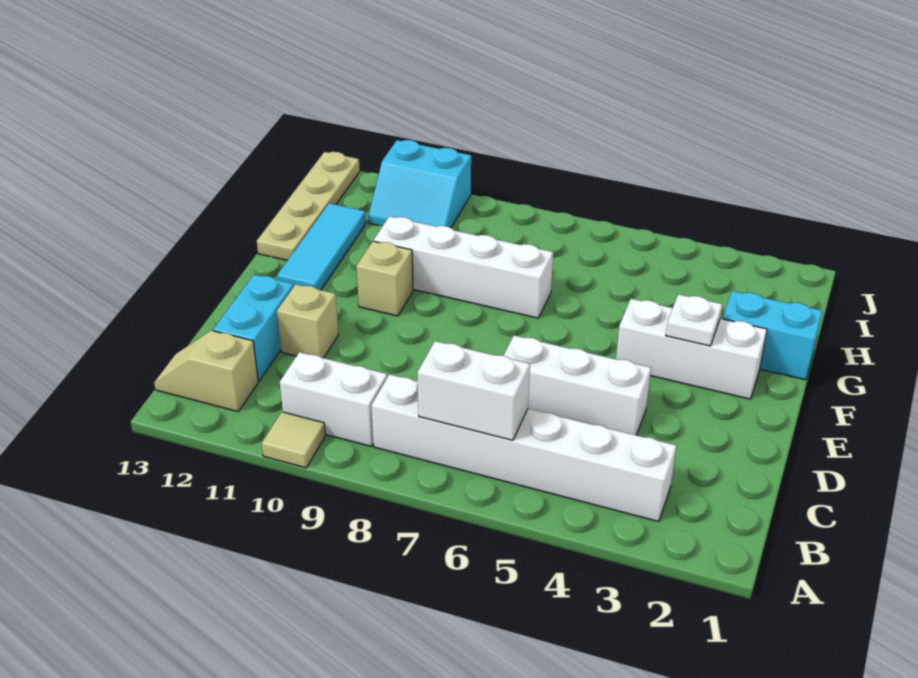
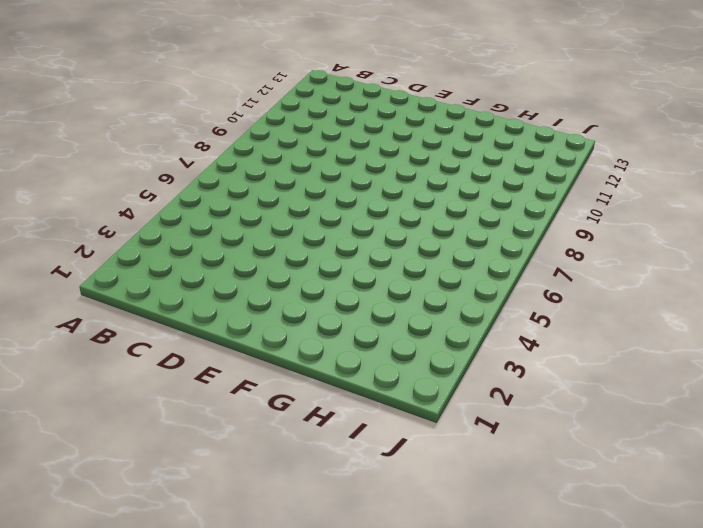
none -> tan tile A10 level 1
none -> white brick B3:B8 level 1
none -> white brick B9:B10 level 1

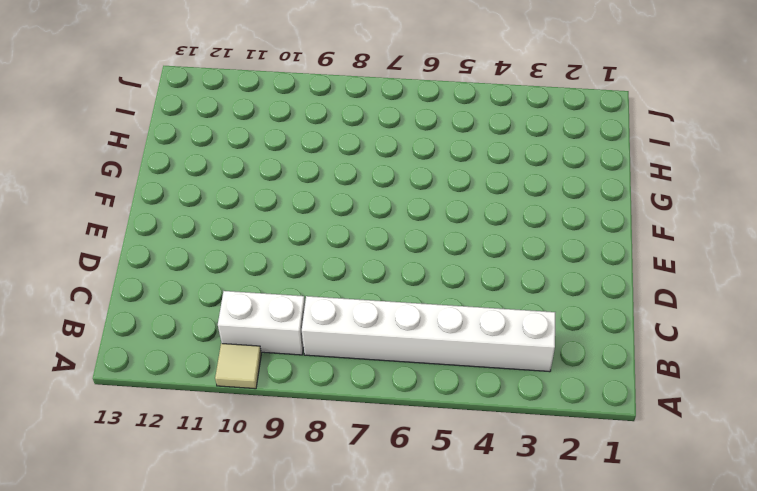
none -> tan slope B12:B13 level 1 top 12
none -> cyan brick C12:D12 level 1
none -> white brick D4:D6 level 1

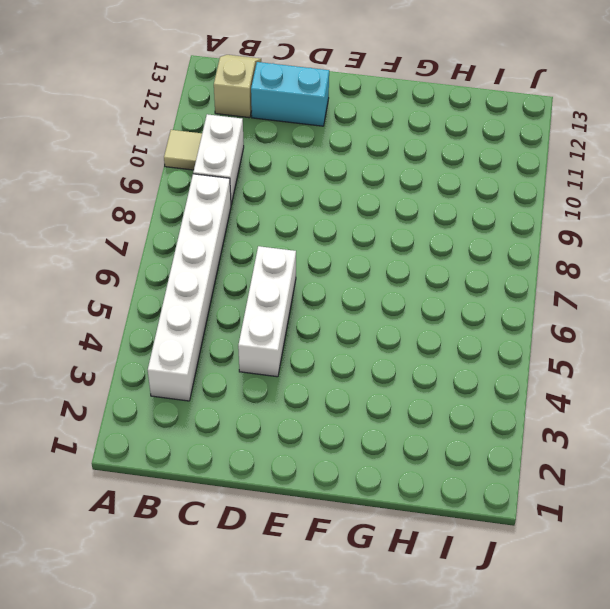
none -> tan brick D11 level 1
none -> white brick F2:F4 level 1
none -> tan brick F10 level 1

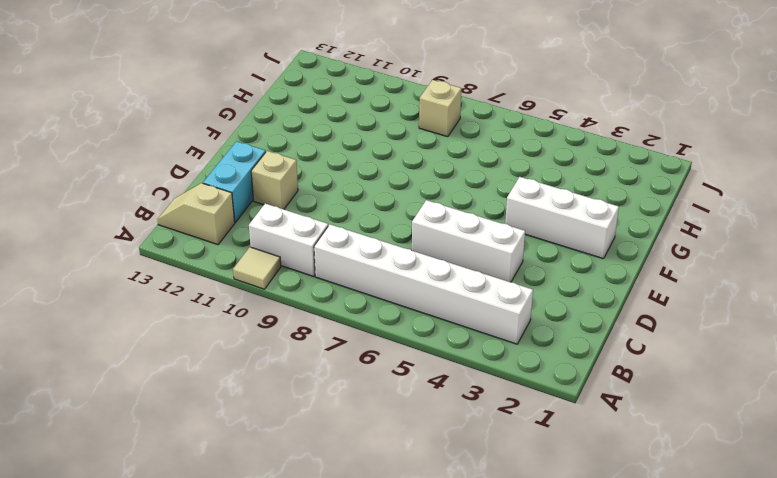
tan brick I8 level 1 -> tan brick F10 level 1
none -> cyan tile F12:H12 level 1
none -> cyan brick G1:G2 level 1
none -> white brick G7:G10 level 1

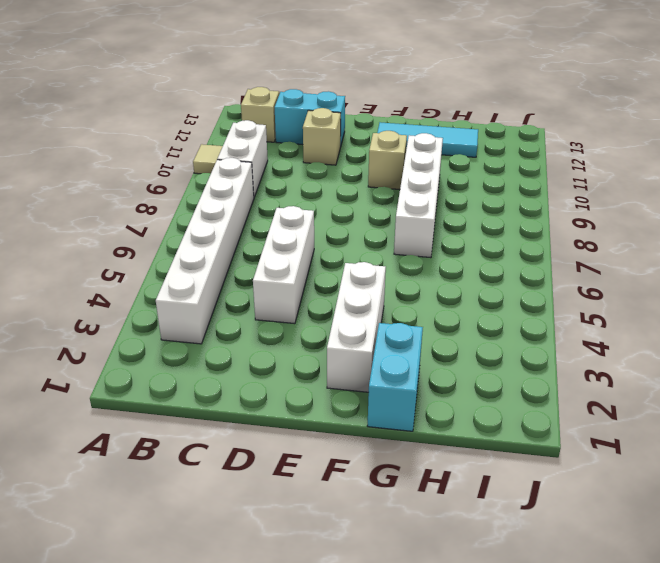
none -> tan plate G13:J13 level 1
none -> cyan slope I10:J11 level 1 top J
none -> white brick B6:B7 level 2

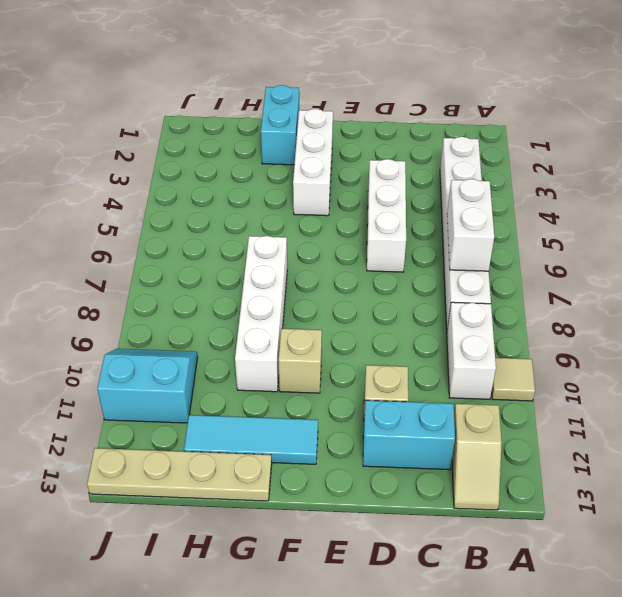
cyan slope I10:J11 level 1 top 11 -> cyan slope I10:J11 level 1 top J
none -> white plate F3 level 2

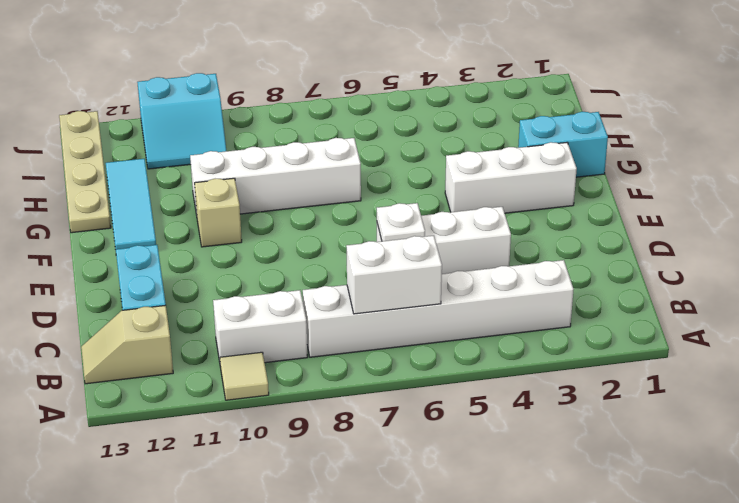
white plate D6 level 2 -> white plate F3 level 2
none -> tan brick D11 level 1

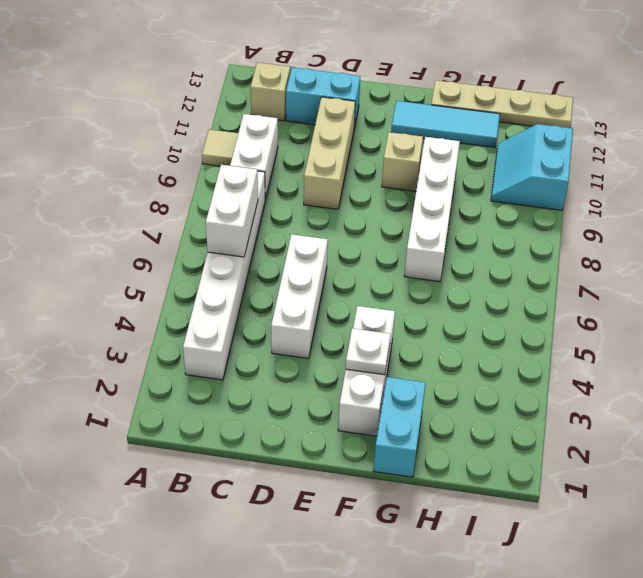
tan brick D9:D11 level 1 -> tan brick D11 level 1

